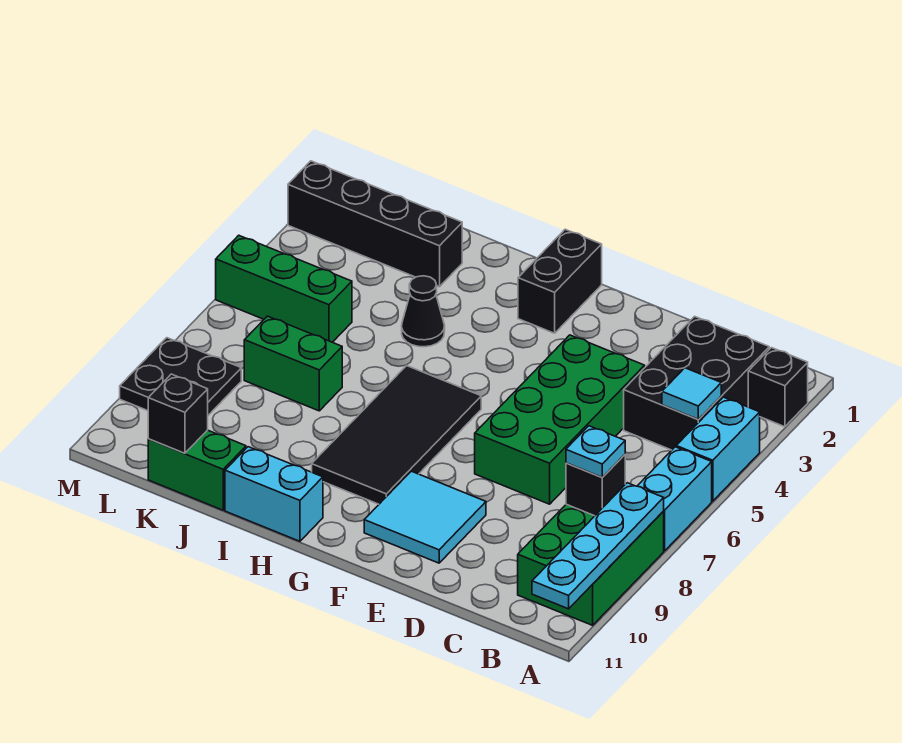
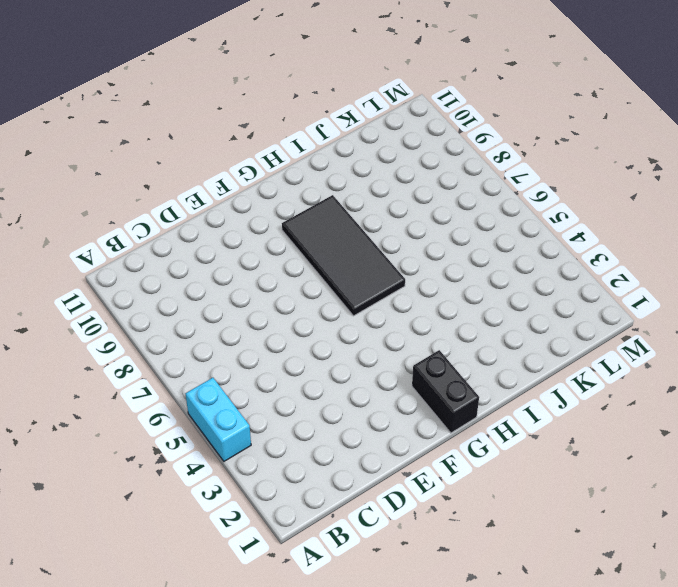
none -> black brick A2 level 1
none -> cyan brick A6:A7 level 1
none -> green brick A8:B10 level 1

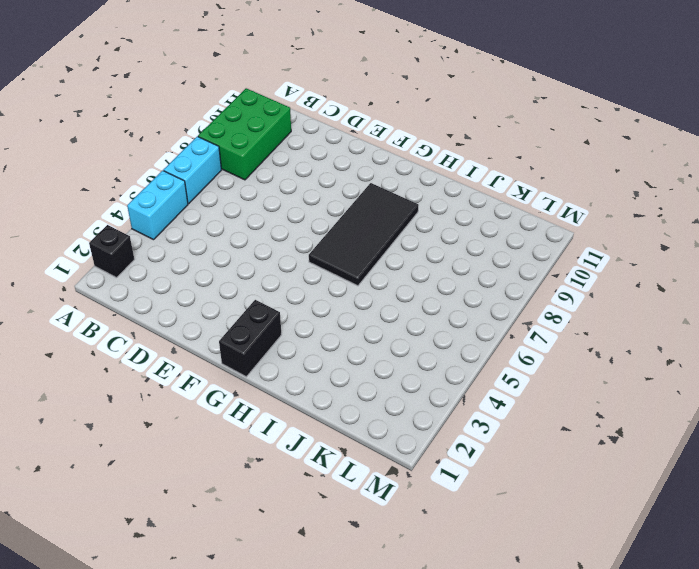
none -> black brick B2:C4 level 1
none -> green brick D4:E7 level 1
none -> cyan tile E9:F10 level 1

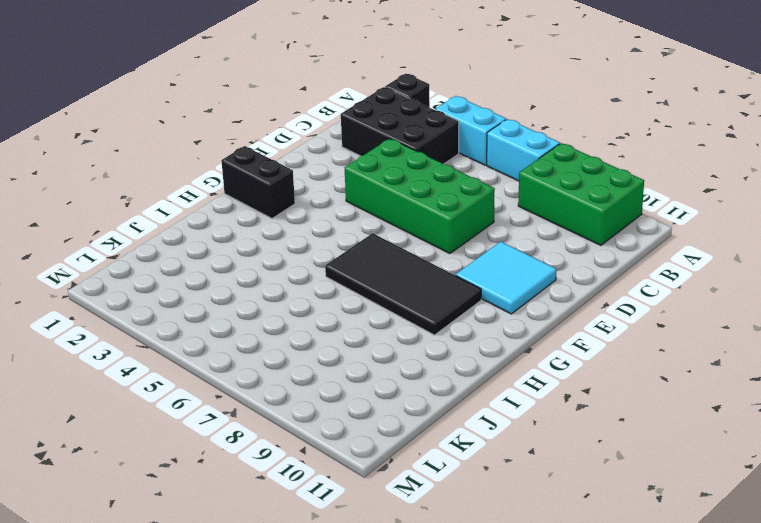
none -> cyan brick H11:I11 level 1
none -> black cone I4 level 1
none -> black brick J2:M2 level 1

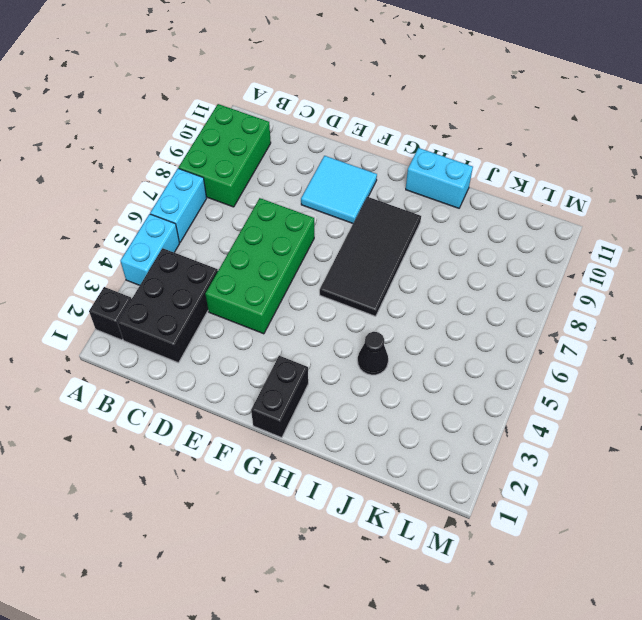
none -> black brick J2:M2 level 1
none -> green brick J7:K7 level 1
none -> green brick J11:K11 level 1

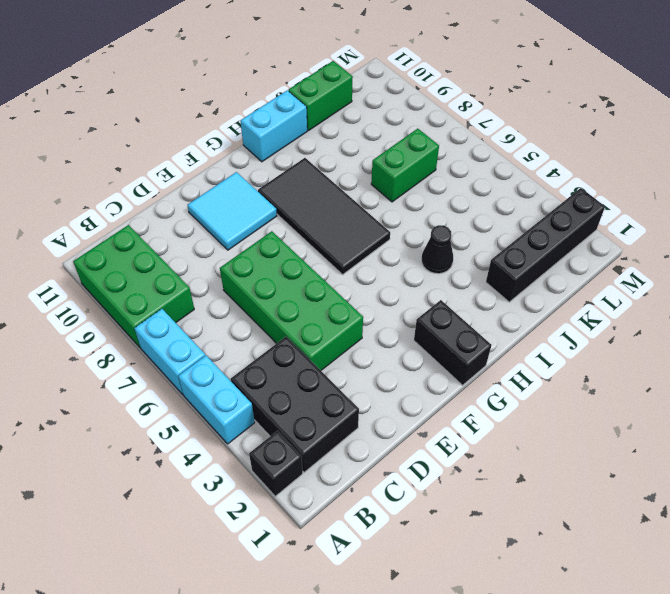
none -> green brick K5:M5 level 1
none -> black plate L8:M9 level 1
none -> cyan plate A8:A11 level 2

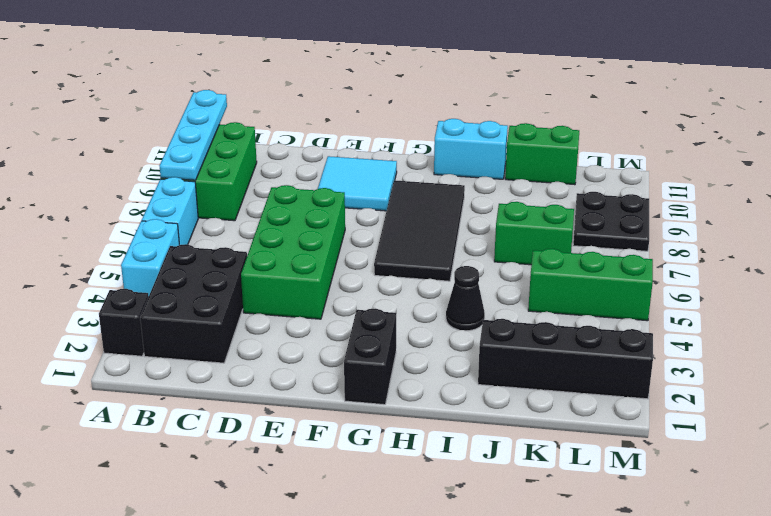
none -> cyan tile B4 level 2
none -> black brick B8 level 2
none -> black brick K11 level 2

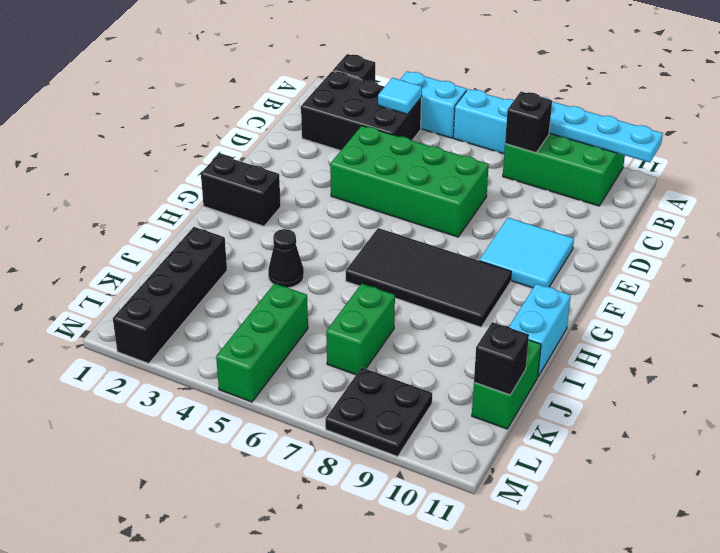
none -> cyan plate B8 level 3

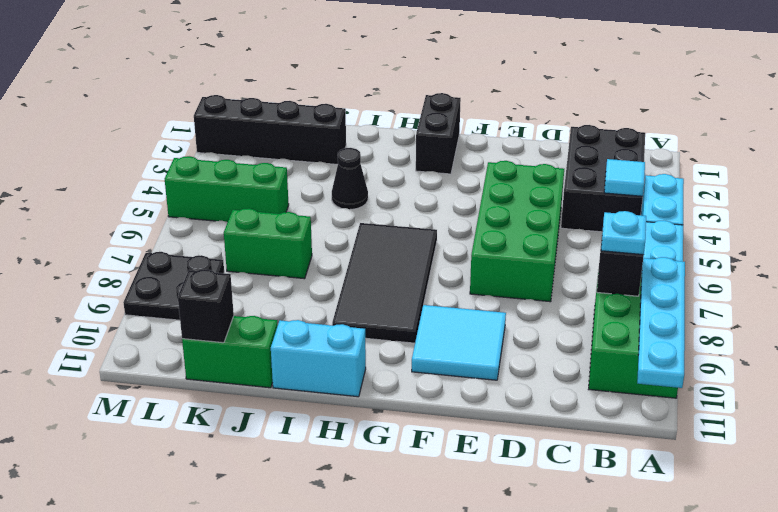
none -> black brick A2 level 1

